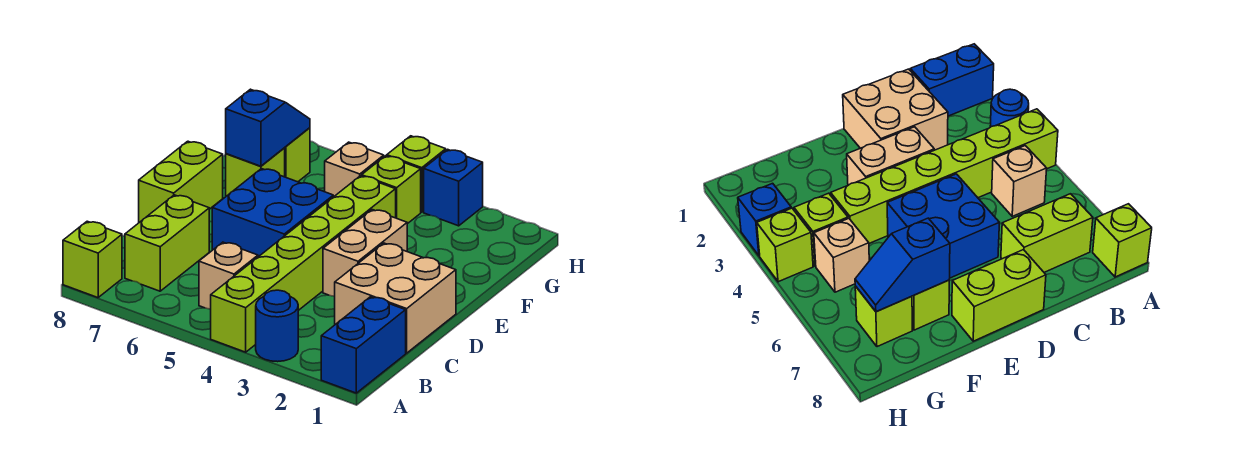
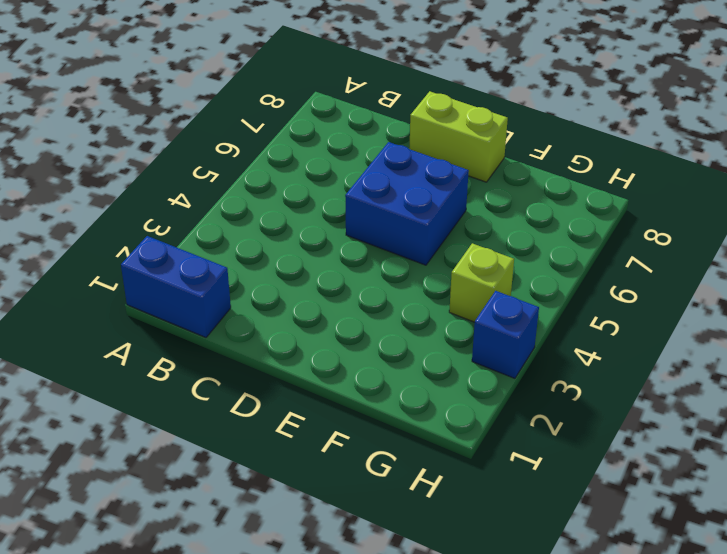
none -> blue round brick A3 level 1
none -> lime brick A4:F4 level 1
none -> lime brick A8 level 1

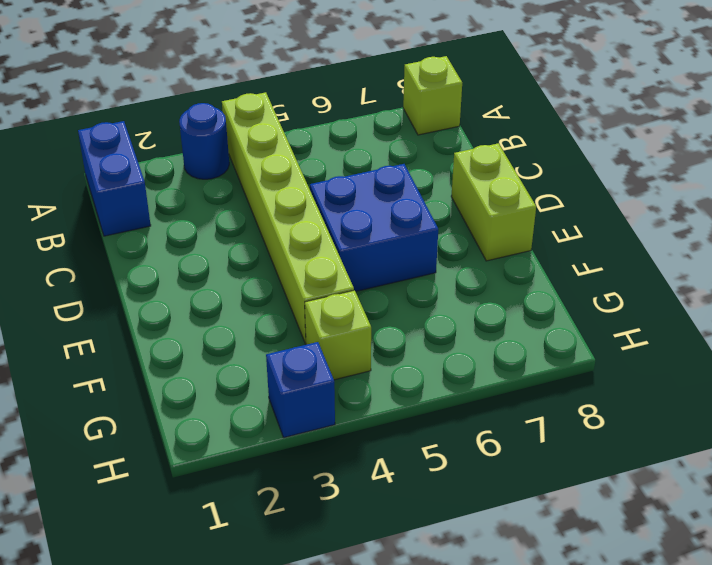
none -> tan brick B5 level 1
none -> lime brick B7:C7 level 1
none -> tan brick C1:D2 level 1

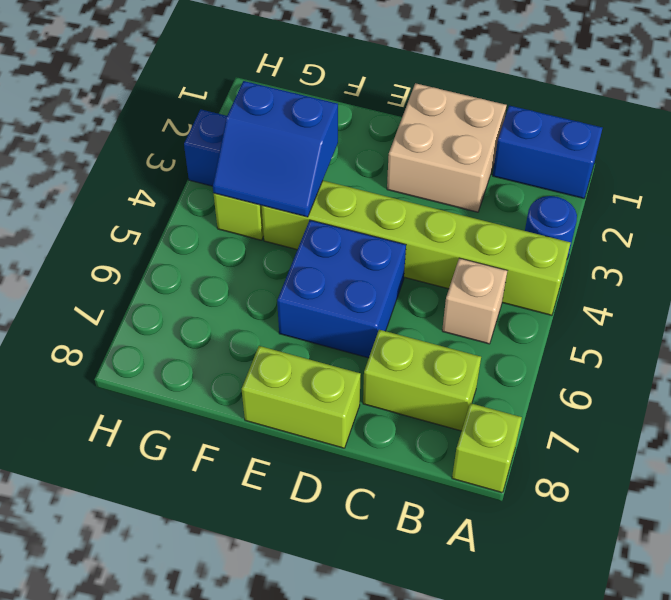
blue slope F3:G4 level 2 top 3 -> none
none -> tan brick D3:E3 level 1
none -> lime brick F7 level 1
none -> tan brick G5 level 1

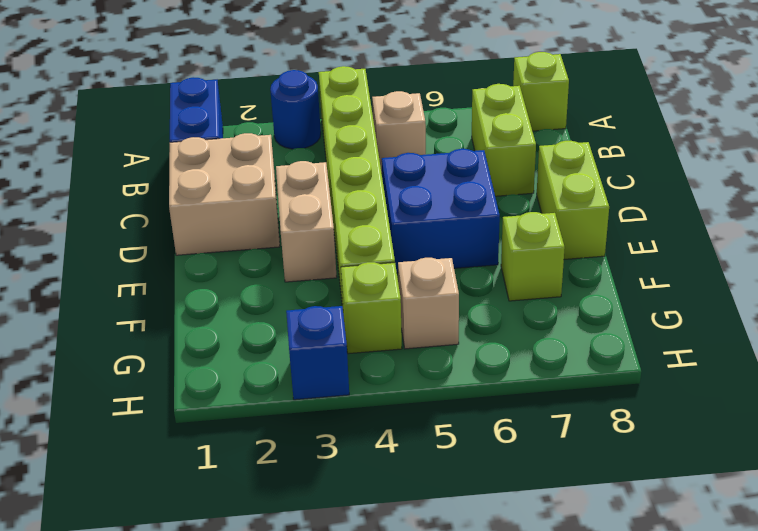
none -> lime brick G7 level 1
none -> lime brick H4 level 1
none -> blue slope F7:G7 level 2 top F

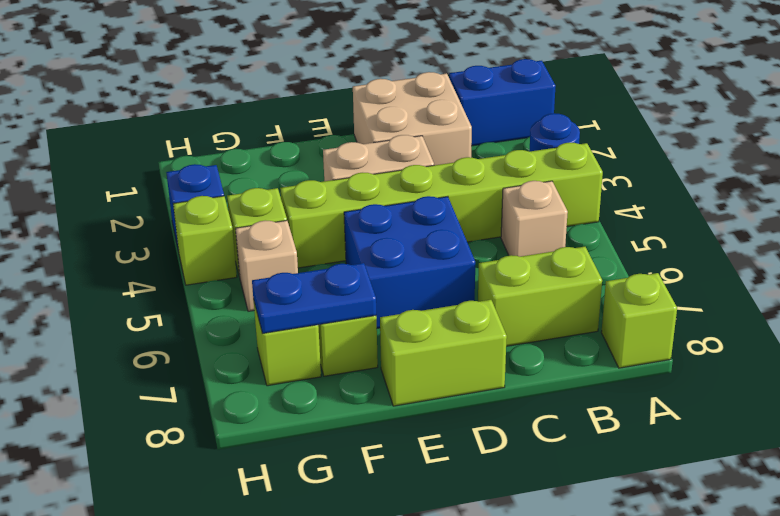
blue plate F7:G7 level 2 -> blue slope F7:G7 level 2 top F

